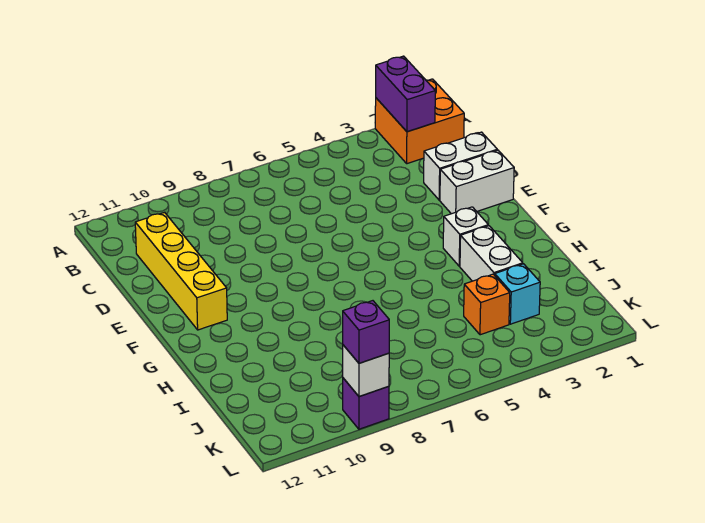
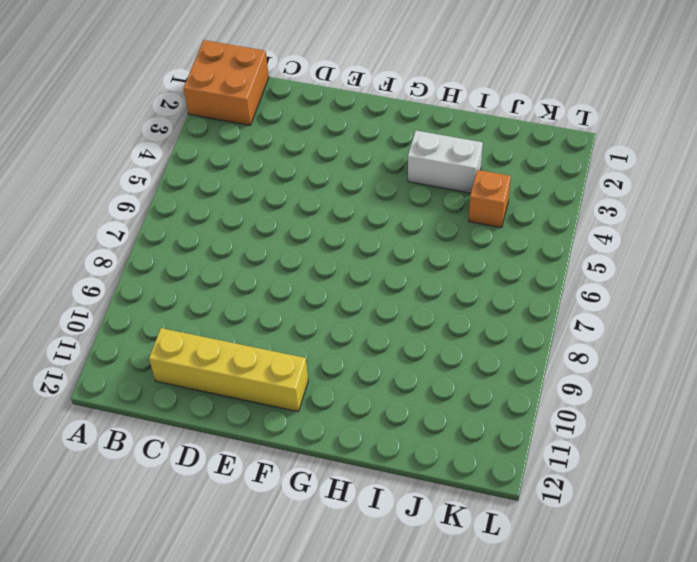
none -> white brick D1:D2 level 1
none -> white brick E1:E2 level 1
none -> white brick G3 level 1

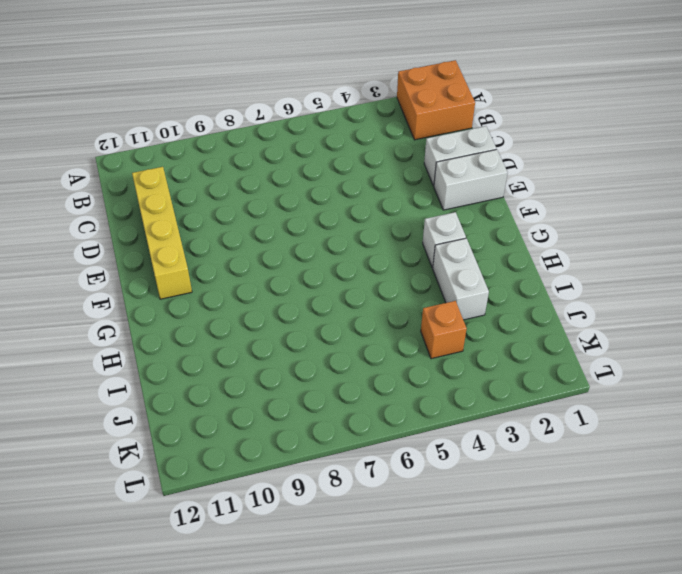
none -> cyan brick J3 level 1
none -> purple brick L9 level 1
none -> purple brick A2:B2 level 2

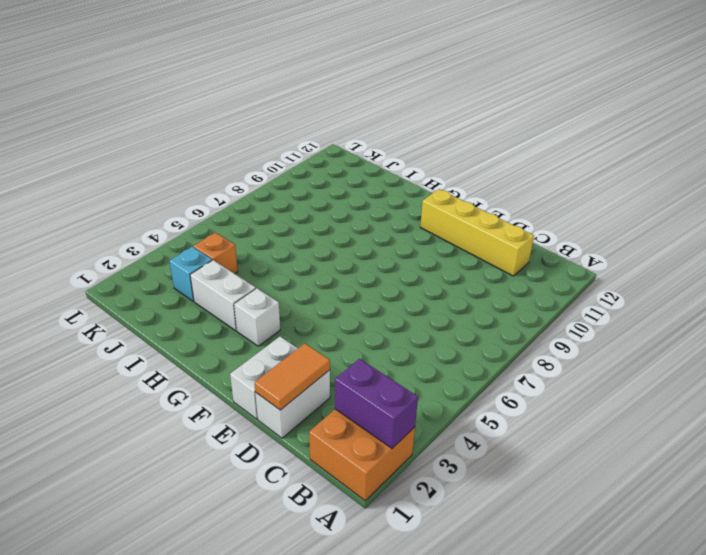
orange tile D1:D2 level 2 -> none
none -> purple brick L9 level 1
none -> white brick L9 level 2
none -> purple brick L9 level 3

